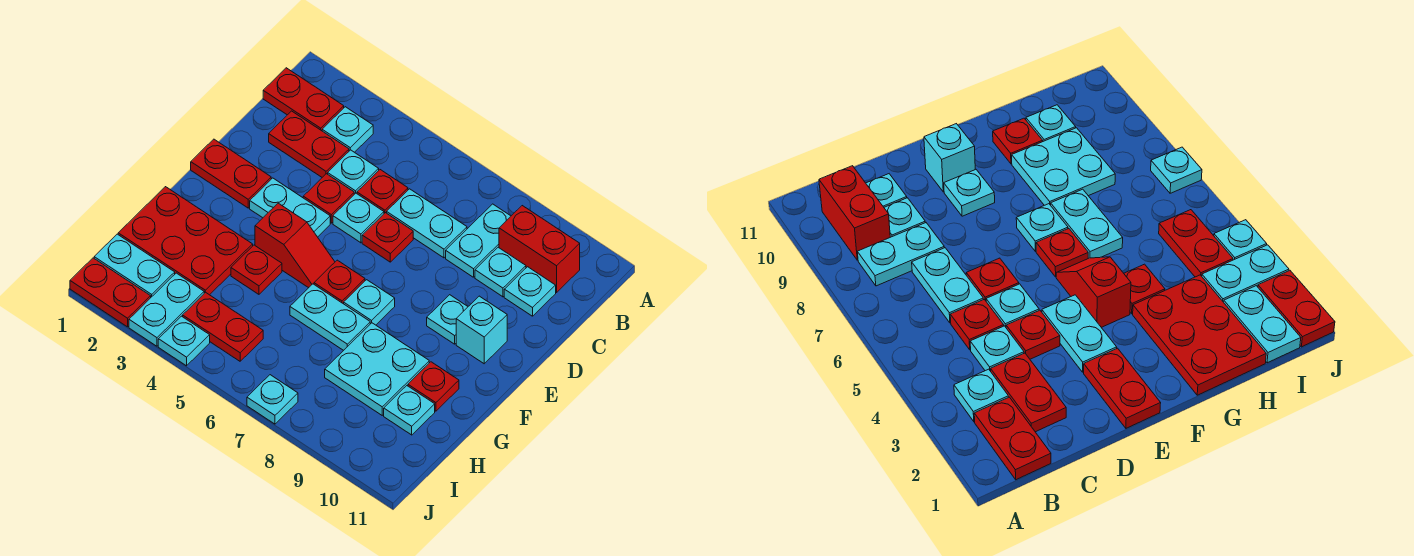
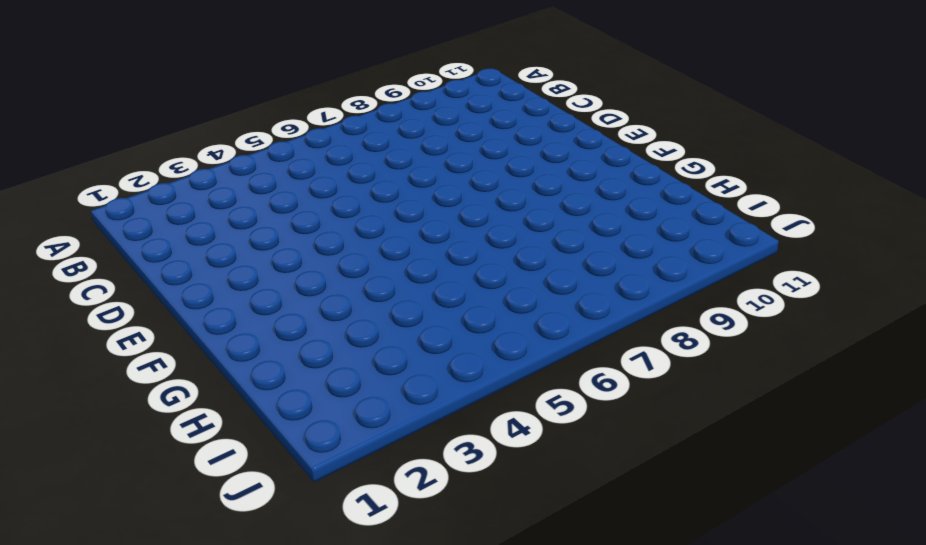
none -> red plate B1:B2 level 1
none -> cyan plate B3 level 1
none -> cyan plate B8:C8 level 1
none -> red brick B9:B10 level 1

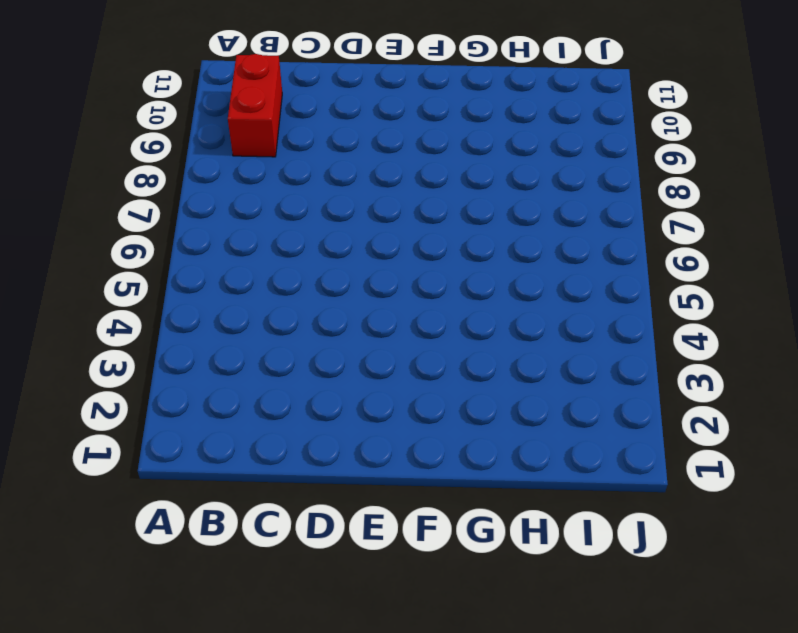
none -> red plate B1:B2 level 1
none -> cyan plate B3 level 1
none -> cyan plate B8:C8 level 1
none -> red plate C2:C3 level 1

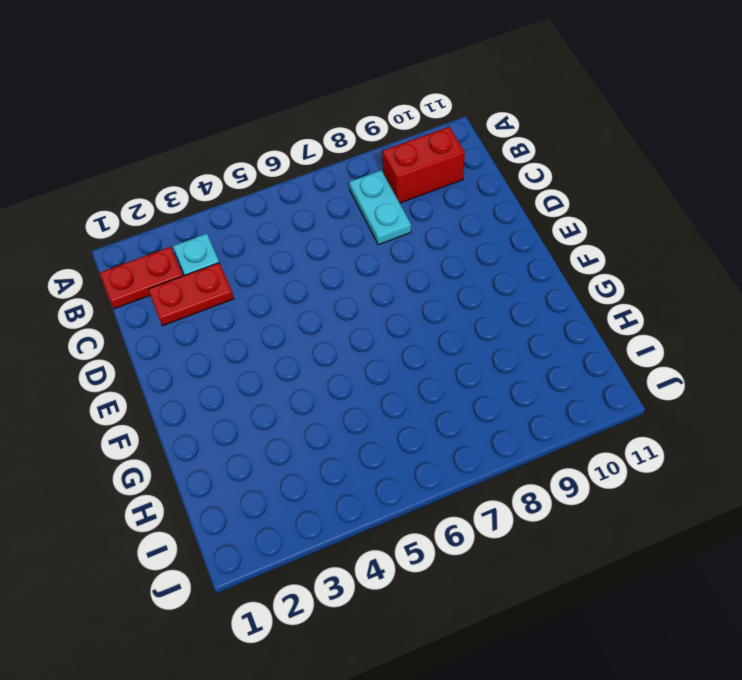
none -> cyan plate C4 level 1
none -> red plate C5 level 1
none -> cyan plate C6:C7 level 1
none -> cyan plate C9 level 1

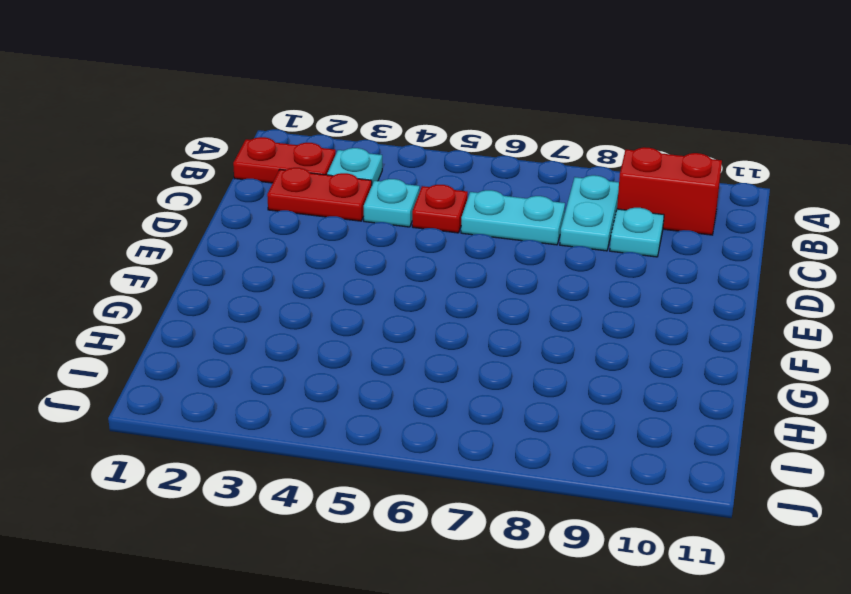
none -> cyan plate C10 level 1
none -> red plate D4 level 1
none -> cyan plate D5 level 1
none -> red plate D6 level 1

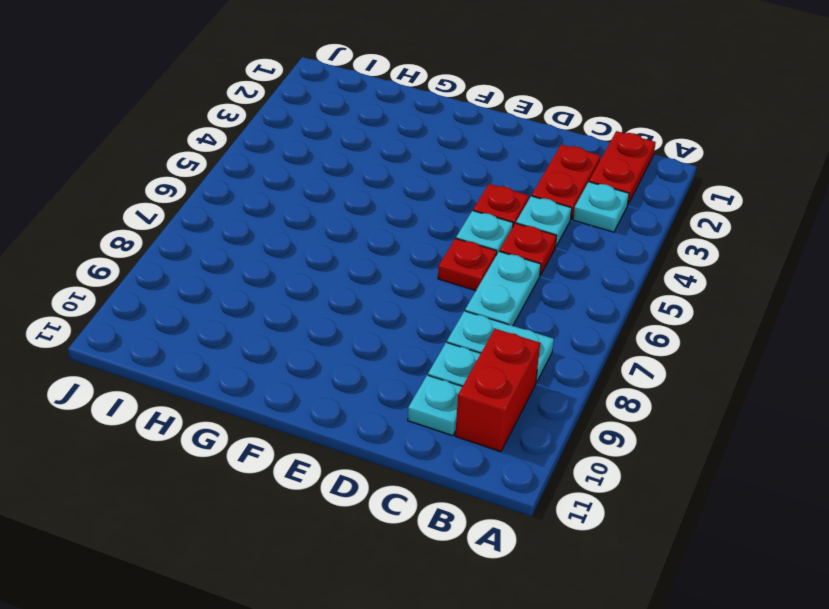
none -> red plate E1:E2 level 1
none -> cyan plate E3:E4 level 1
none -> cyan plate E9 level 1
none -> cyan brick E10 level 1

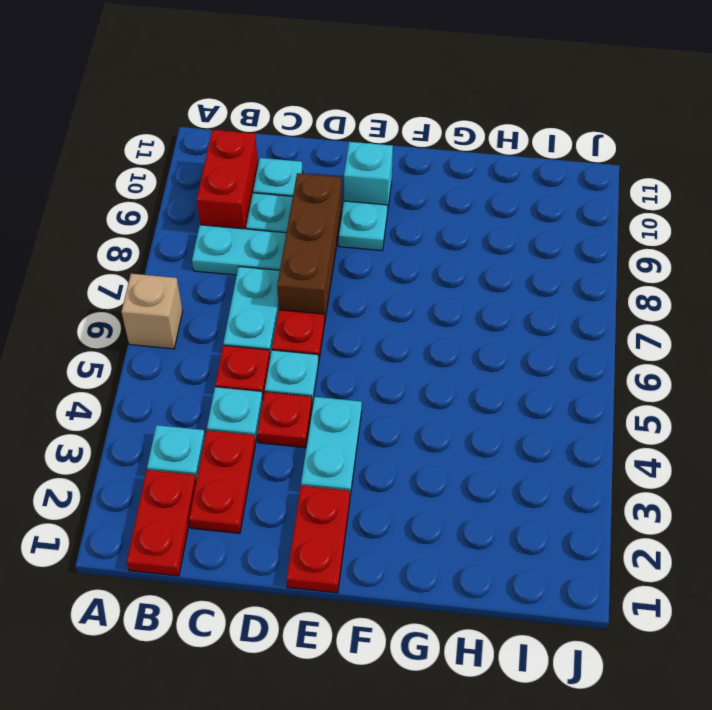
tan brick A6 level 1 -> none
brown brick D7:D9 level 1 -> none
none -> red slope F4:F5 level 1 top 4
none -> red plate F6 level 1
none -> cyan plate F7 level 1
none -> red plate G1:H3 level 1

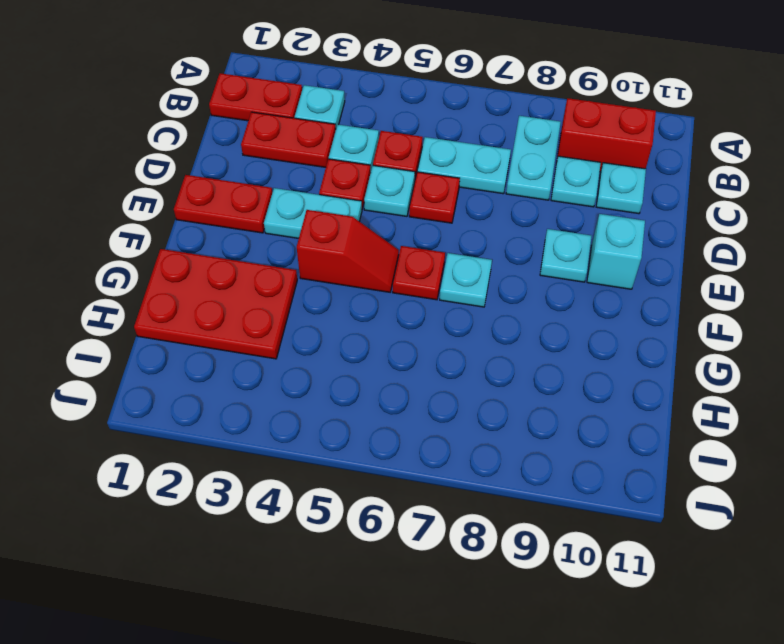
none -> red plate G4 level 1
none -> cyan plate G6:G7 level 1
none -> cyan plate G8:H9 level 1
none -> red plate G10 level 1

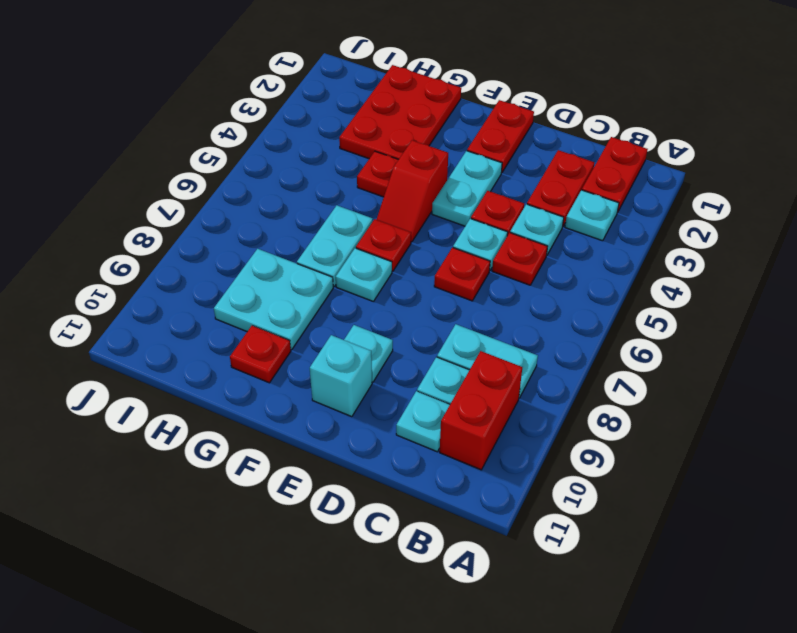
none -> cyan plate C6:C7 level 1
none -> cyan plate H10 level 1
none -> cyan plate I1:I2 level 1
none -> cyan plate I3:J3 level 1

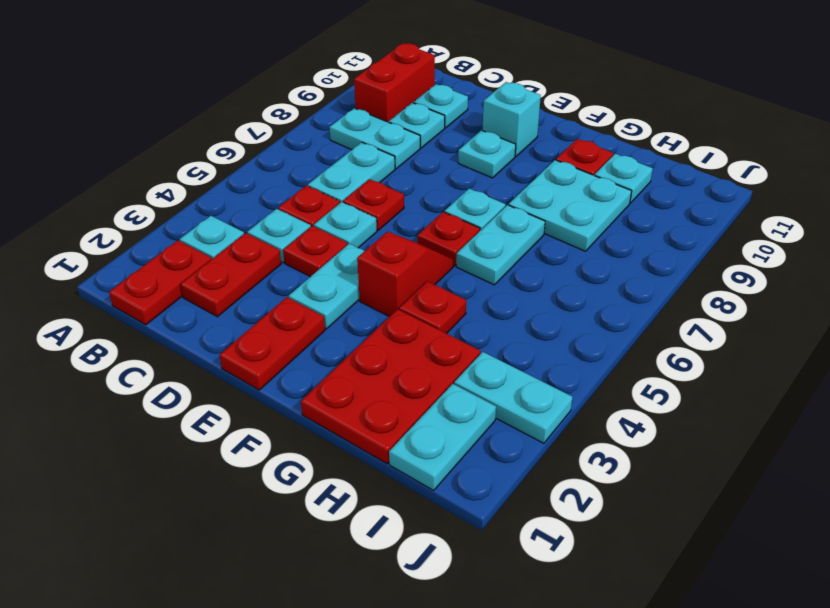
none -> red plate I4:I5 level 1
none -> red plate J1:J2 level 1
none -> cyan plate J4 level 1
none -> cyan plate J7 level 1

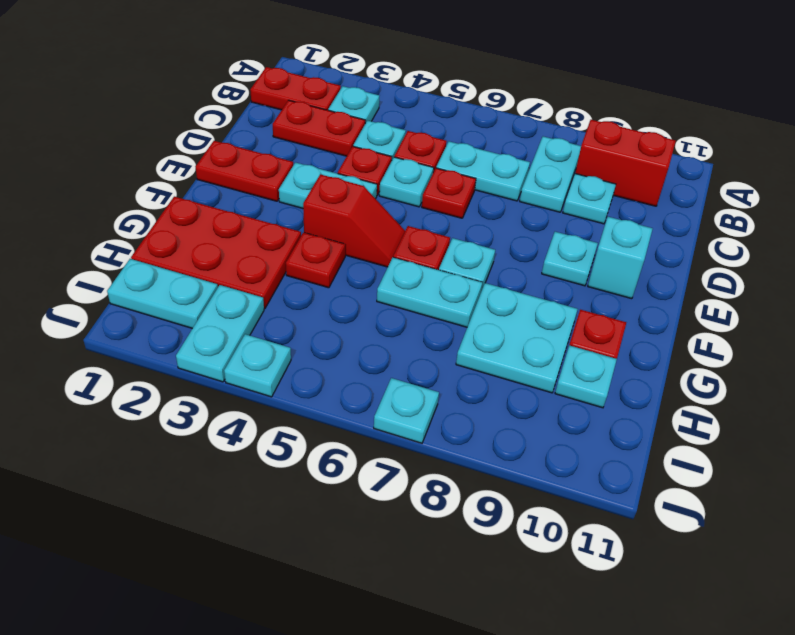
none -> cyan plate C10 level 1
none -> red plate I4:I5 level 1
none -> red plate J1:J2 level 1

